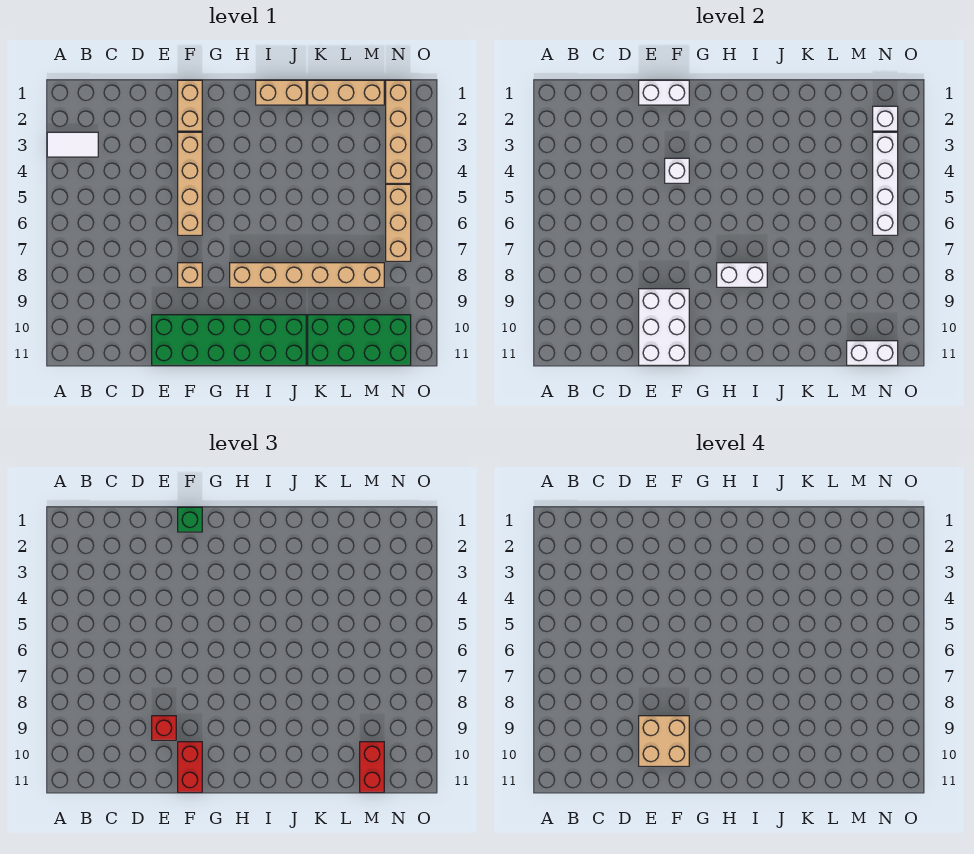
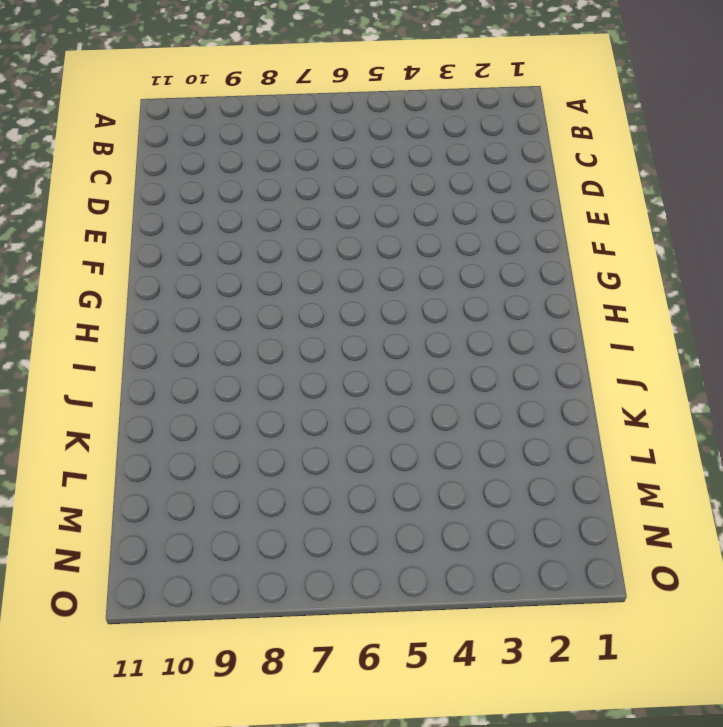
none -> white tile A3:B3 level 1
none -> green brick E10:J11 level 1
none -> tan brick F1:F2 level 1

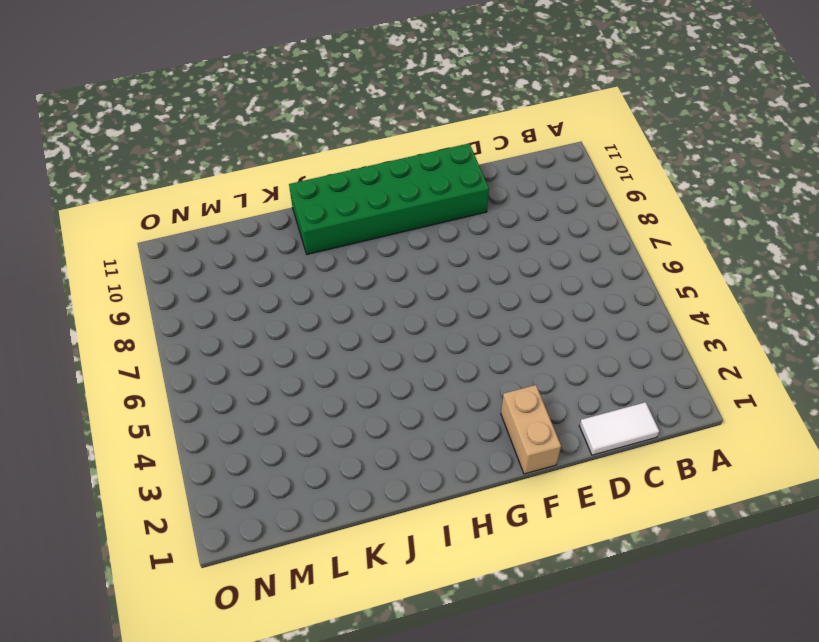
white tile C1:D1 level 1 -> white tile A3:B3 level 1
none -> tan brick F3:F6 level 1
none -> tan brick F8 level 1
none -> tan brick H8:M8 level 1

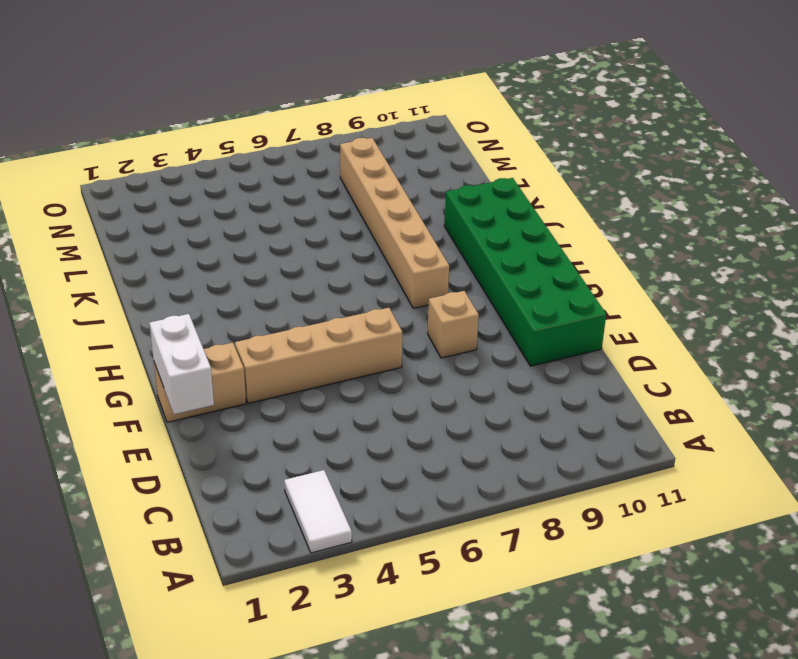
none -> tan brick I1:J1 level 1
none -> tan brick K1:M1 level 1
none -> green brick K10:N11 level 1

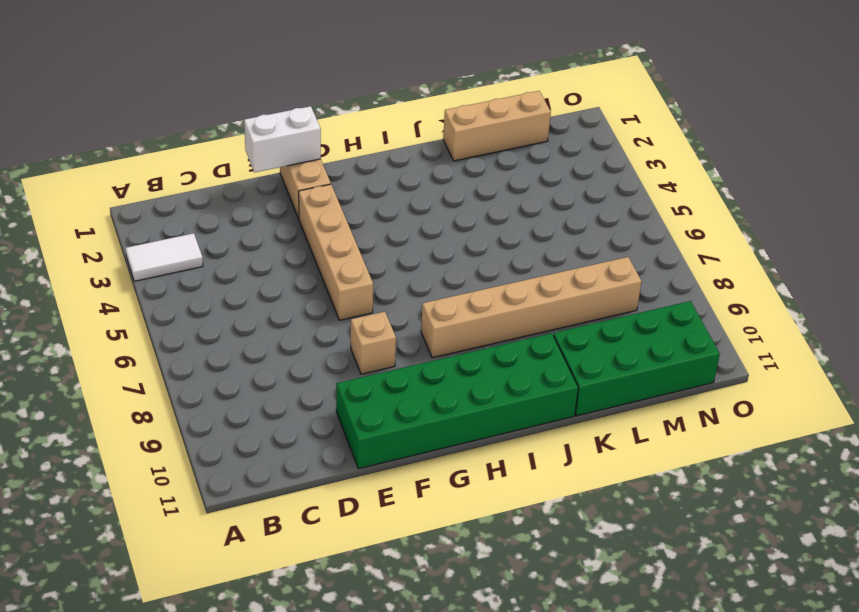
none -> tan brick I1:J1 level 1
none -> tan brick N1:N4 level 1
none -> tan brick N5:N7 level 1

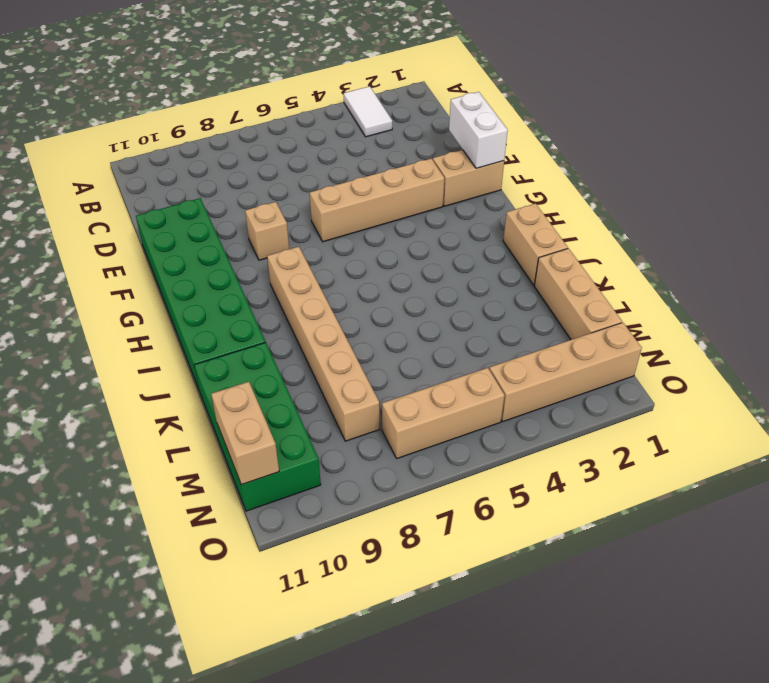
tan brick M11:N11 level 2 -> white brick M11:N11 level 2
none -> white brick E9:F11 level 2
none -> white brick F4 level 2
none -> white brick H8:I8 level 2

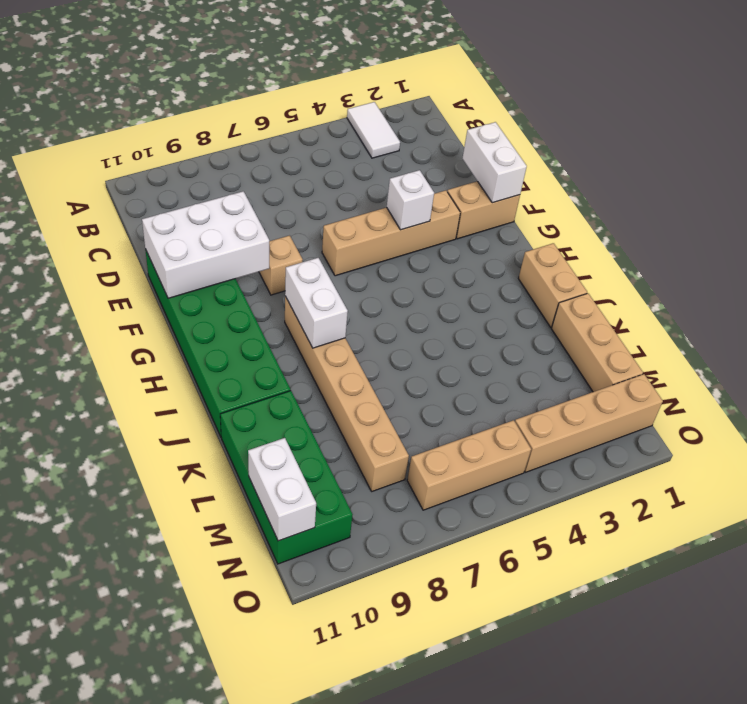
none -> white brick N2 level 2
none -> white brick N3:N6 level 2
none -> red brick E9 level 3

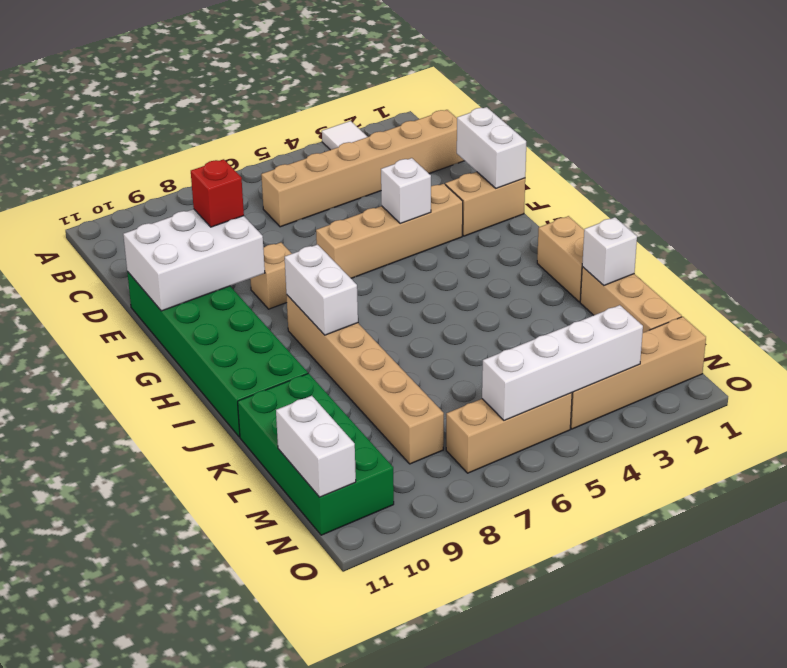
tan brick C1:C6 level 1 -> none
white brick K1 level 2 -> white brick N2 level 2
none -> green brick F1 level 3
none -> red brick F10:F11 level 3
none -> red brick M10:M11 level 3

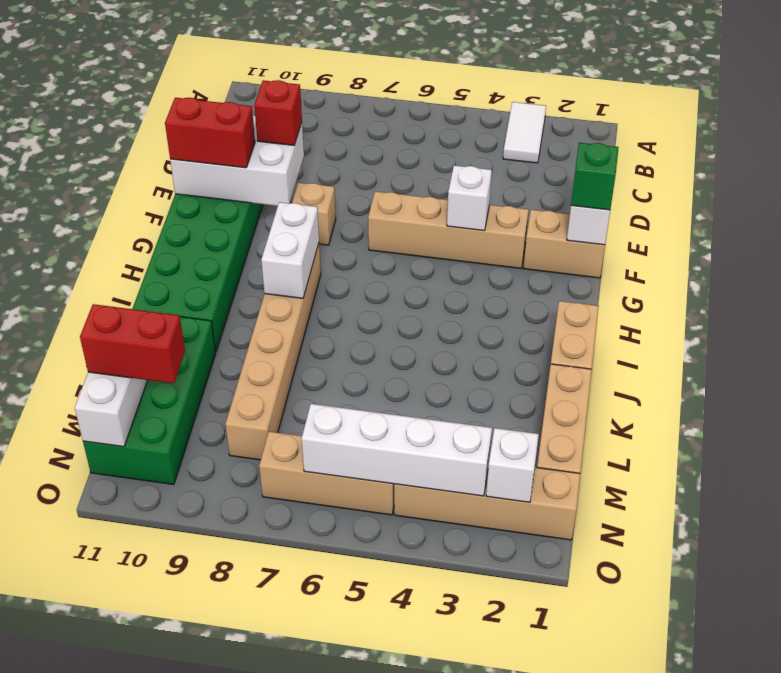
none -> tan brick E9:F10 level 4

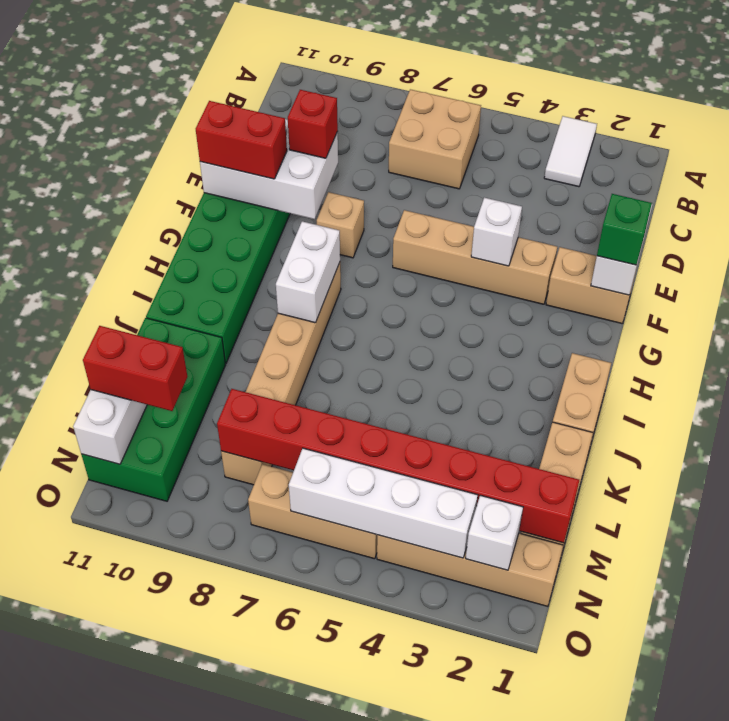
tan brick B6:C7 level 1 -> tan brick E9:F10 level 4
red brick M1:M8 level 2 -> none

